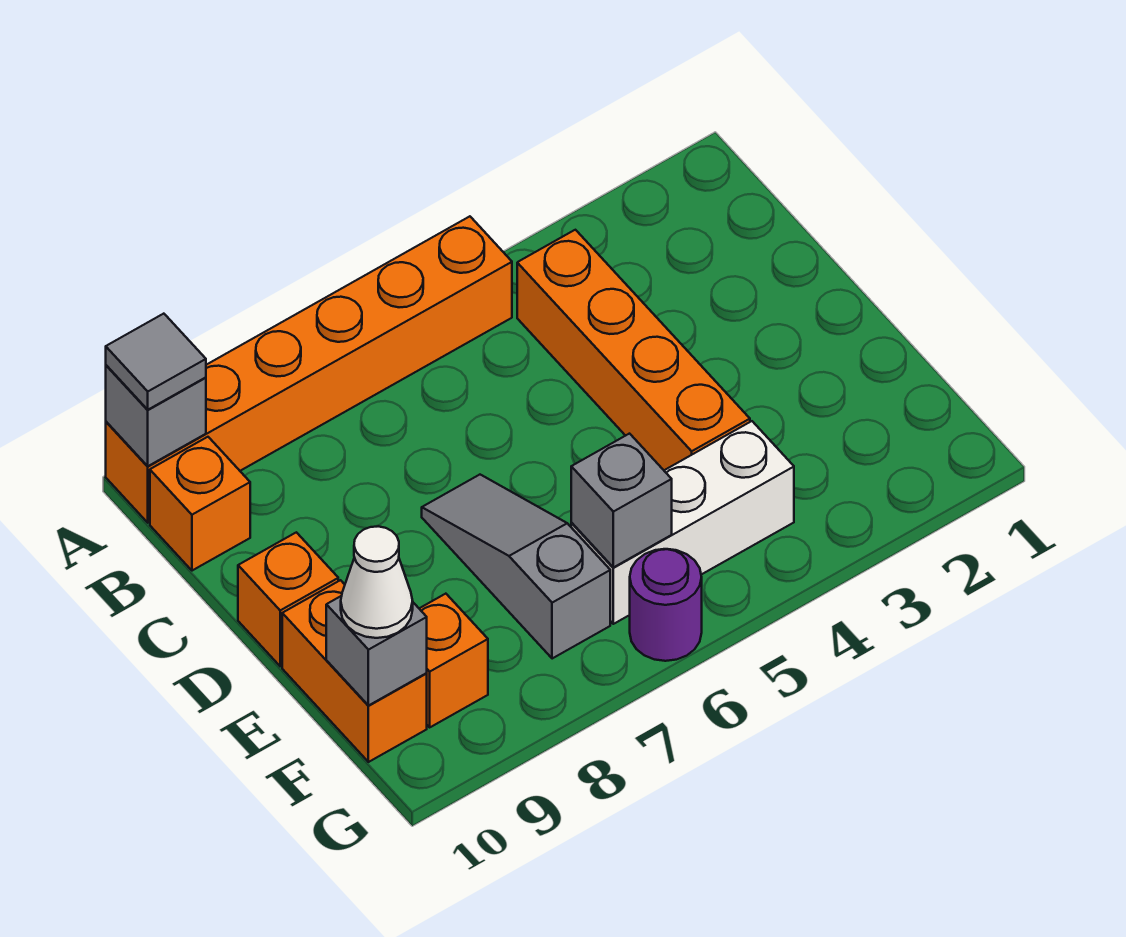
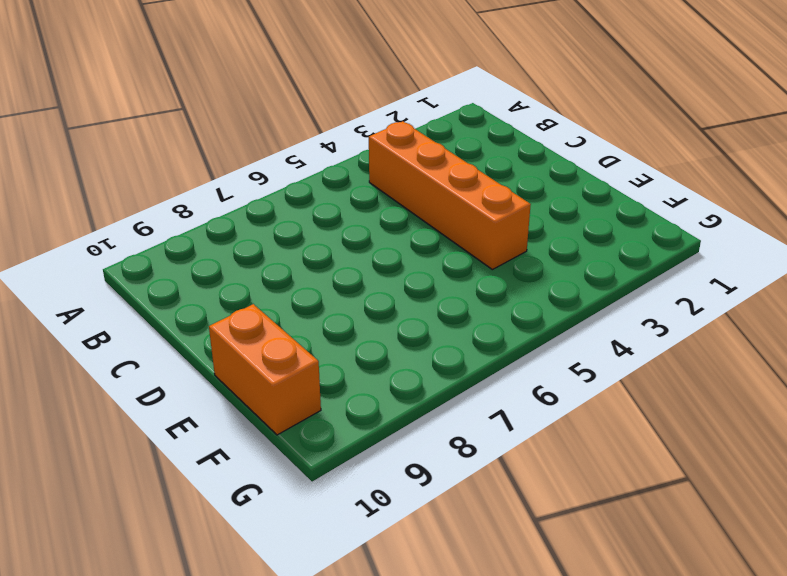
none -> orange brick A5:A10 level 1
none -> orange brick B10 level 1
none -> grey slope D7:F7 level 1 top F

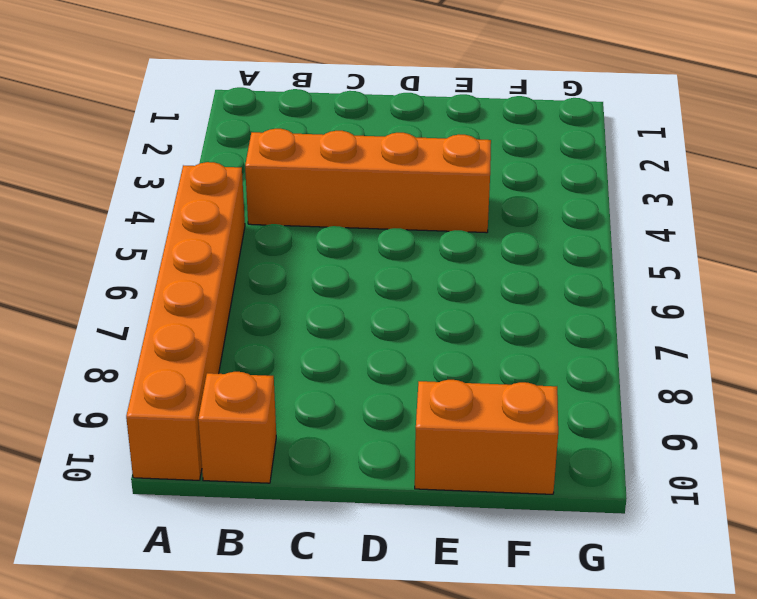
none -> grey slope D7:F7 level 1 top F
none -> orange brick D10 level 1
none -> white brick F4:F6 level 1

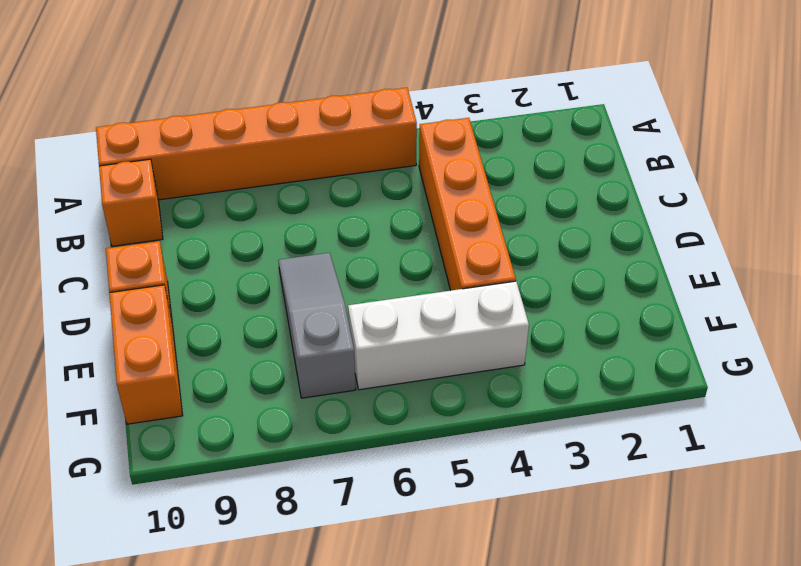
none -> orange brick F9 level 1
none -> purple round brick G6 level 1
none -> grey brick A10 level 2

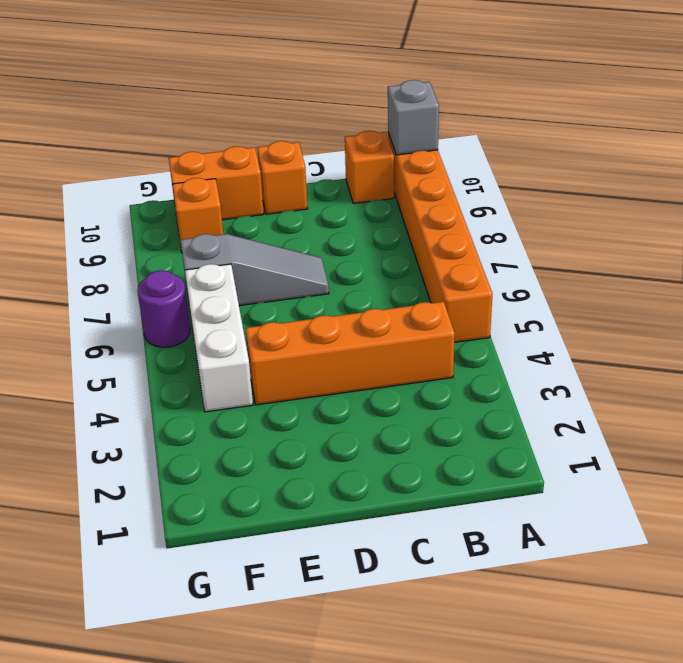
none -> grey brick F6 level 2
none -> grey brick F10 level 2
none -> grey tile A10 level 3

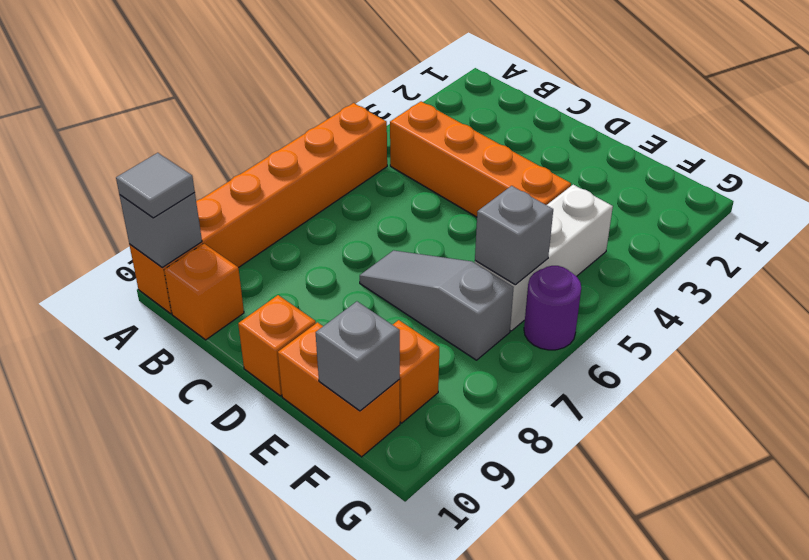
none -> white cone F10 level 3

